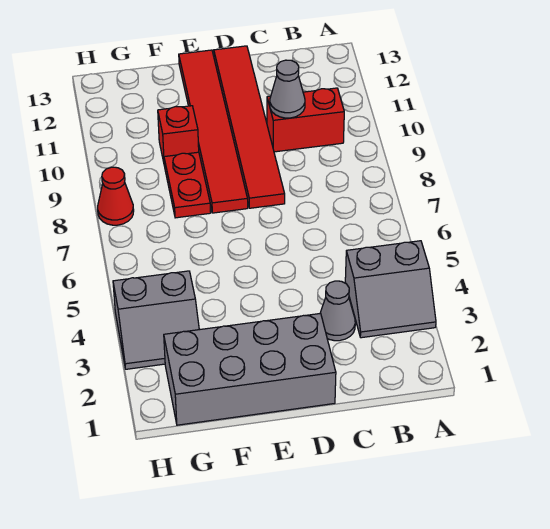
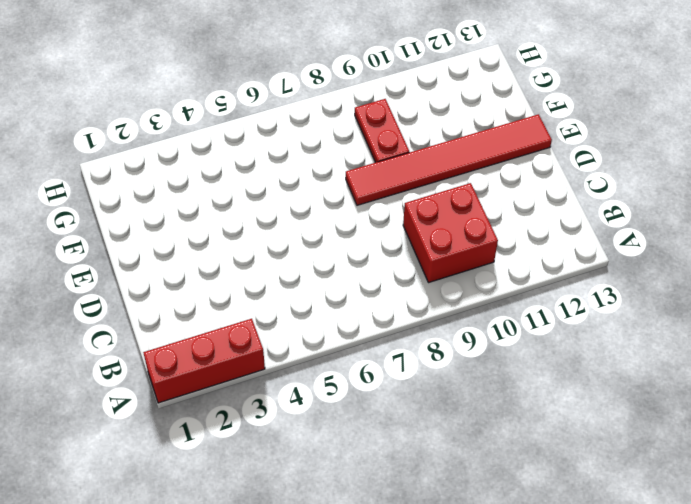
red brick A1:A3 level 1 -> grey slope A3:B4 level 1 top 4
red brick B9:C10 level 1 -> red brick B10:C10 level 1
red plate F9:G9 level 1 -> red plate F8:F9 level 1
none -> grey cone C3 level 1
none -> grey brick D1:G2 level 1

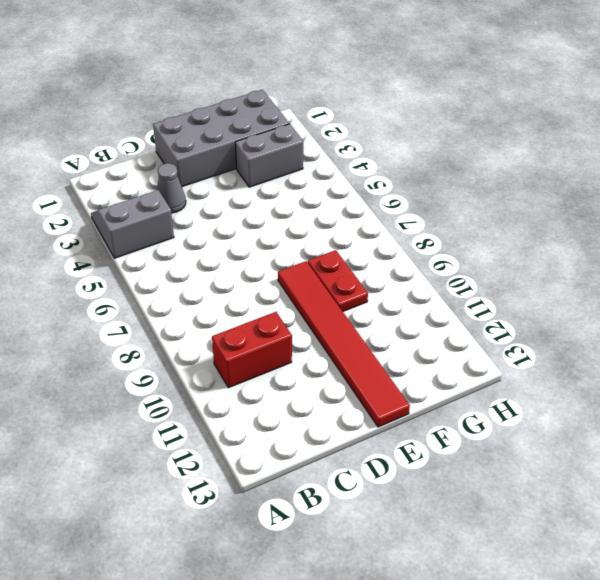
grey brick F3:G3 level 1 -> grey slope G3:H4 level 1 top 4
none -> red tile D8:D13 level 1
none -> red brick F10 level 1

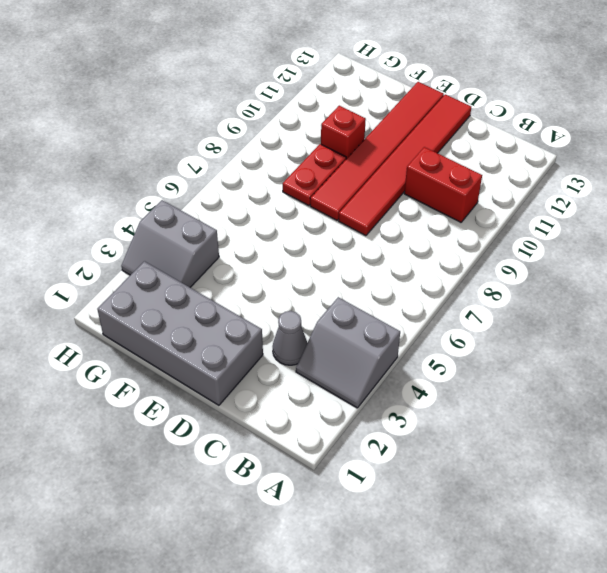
none -> red cone H8 level 1
none -> grey cone C10 level 2

